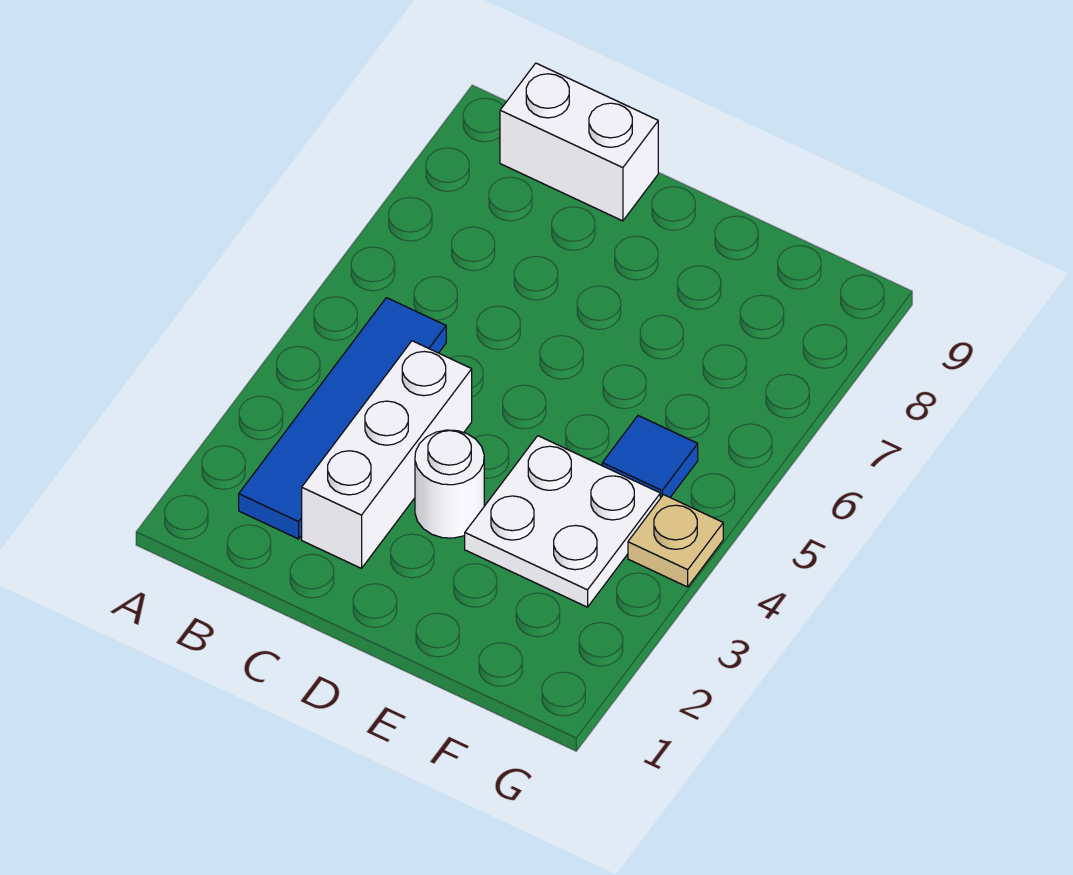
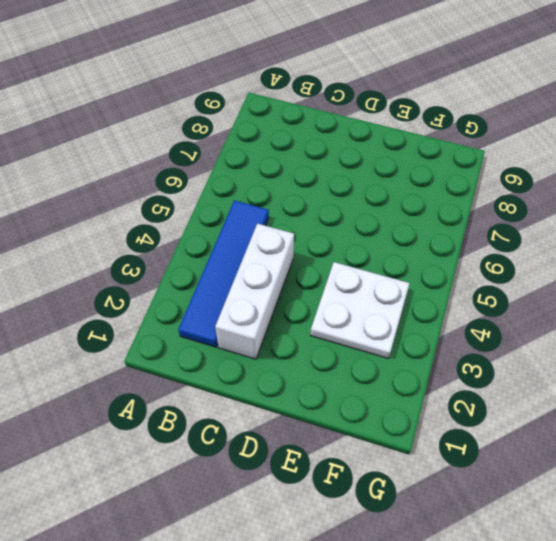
none -> white brick B9:C9 level 1
none -> white round brick D3 level 1

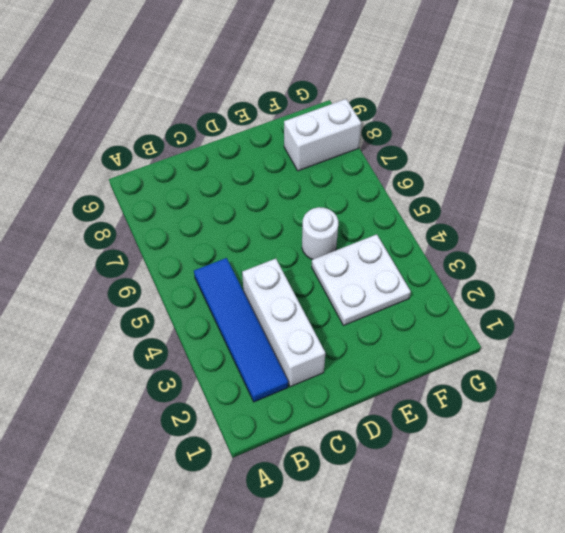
white round brick E5 level 1 -> white round brick D3 level 1
white brick F8:G8 level 1 -> white brick B9:C9 level 1
none -> blue tile F5 level 1
none -> tan plate G4 level 1

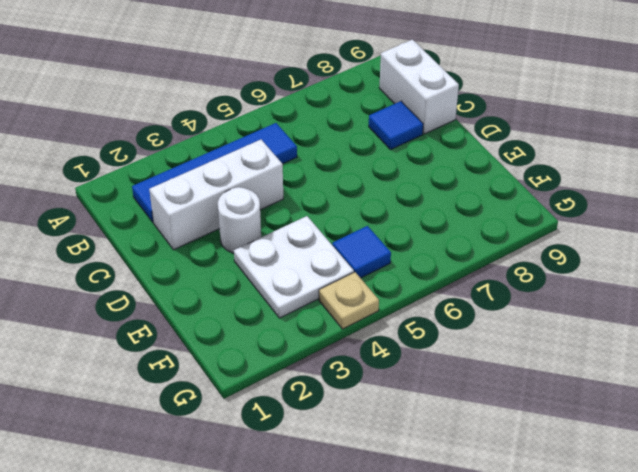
blue tile C8 level 1 -> none

